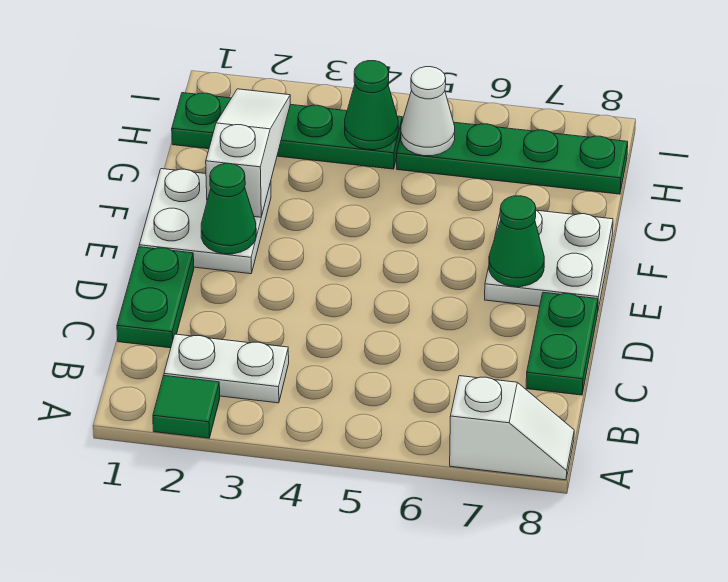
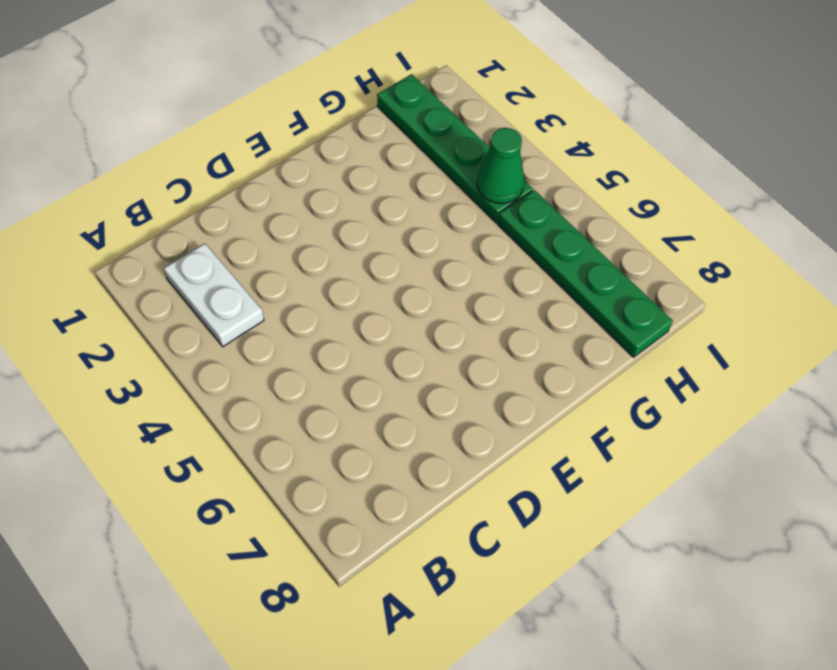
none -> green tile A2 level 1
none -> white slope A7:A8 level 1 top 7
none -> green plate C1:D1 level 1

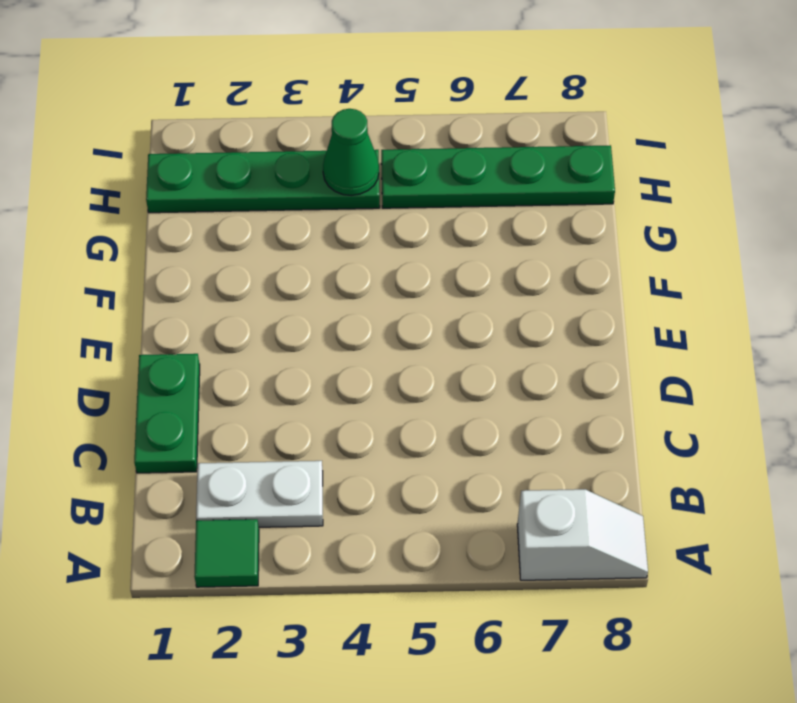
none -> green plate C8:D8 level 1
none -> white plate E1:F2 level 1
none -> white plate E7:F8 level 1

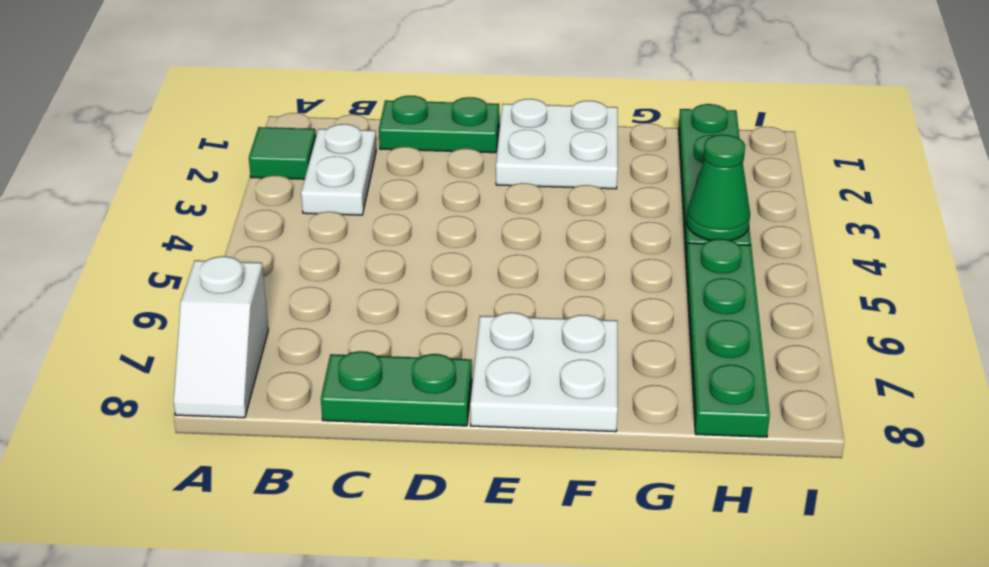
none -> green cone E2 level 2
none -> green cone E7 level 2
none -> white slope F2:H2 level 2 top F

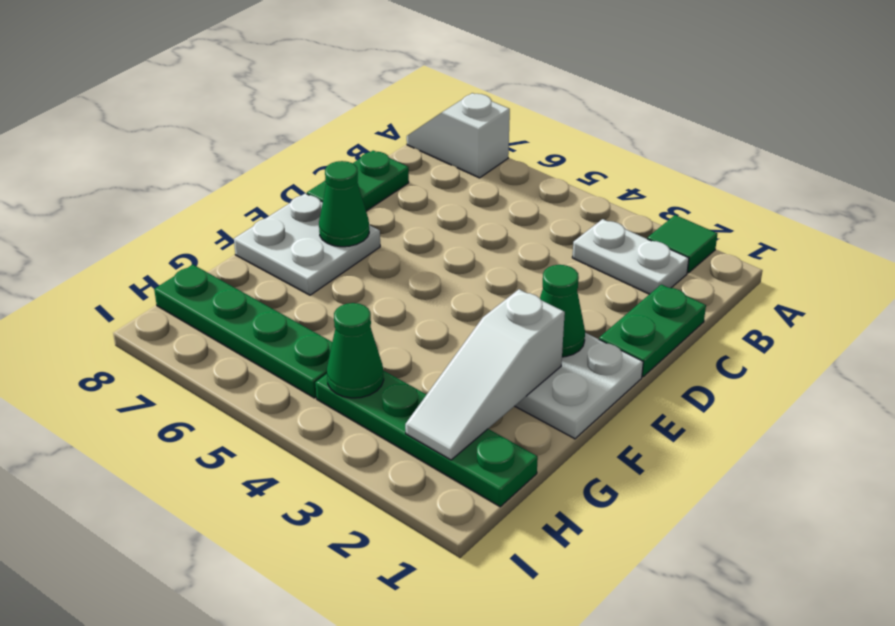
none -> white cone H5 level 2

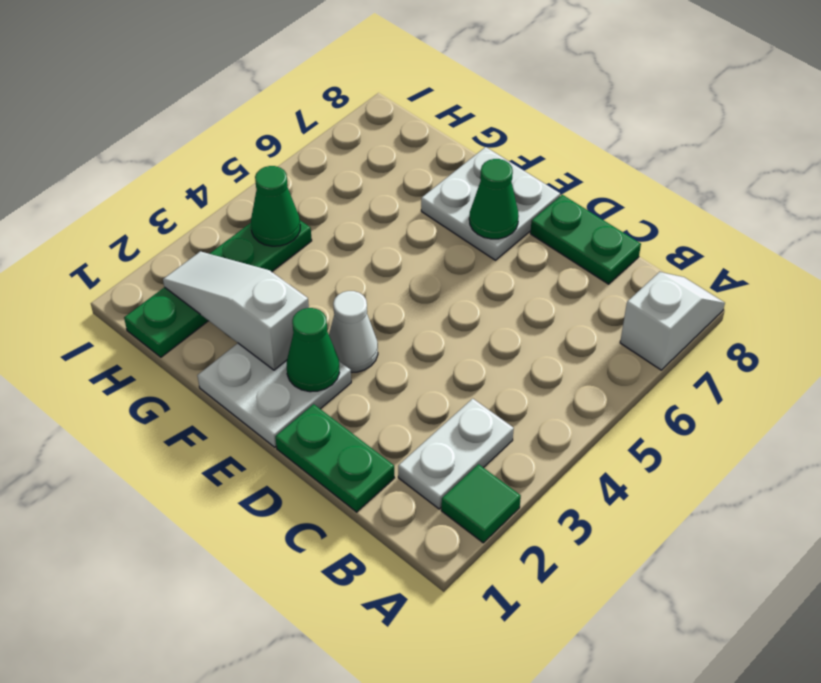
white cone E3 level 1 -> white cone H5 level 2
none -> green plate H5:H8 level 1

